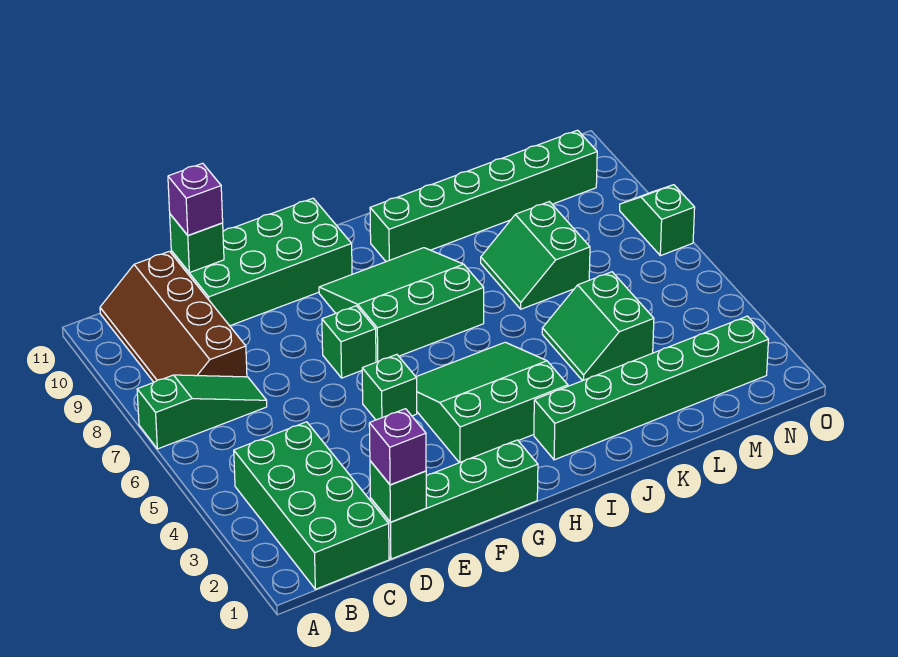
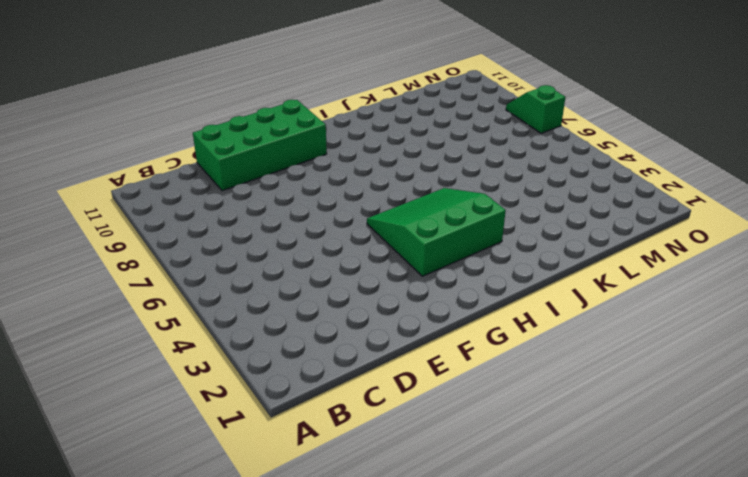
none -> green slope A7:C7 level 1 top A
none -> green brick B1:C4 level 1
none -> brown slope B8:C11 level 1 top C

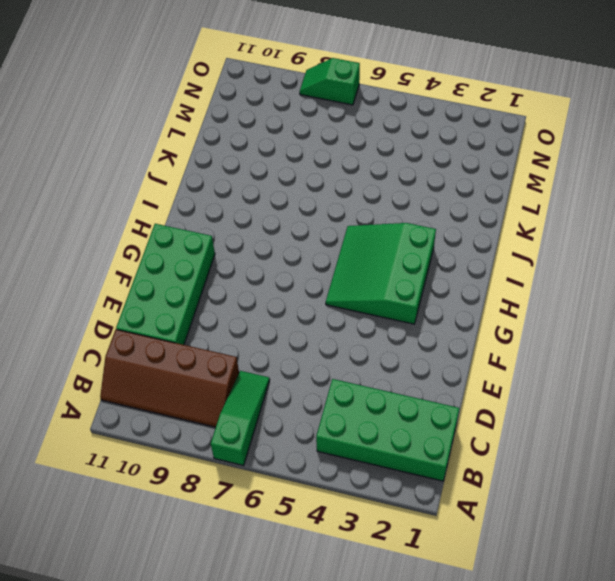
none -> green brick D1:G1 level 1
none -> green brick F5 level 1
none -> green brick F7 level 1

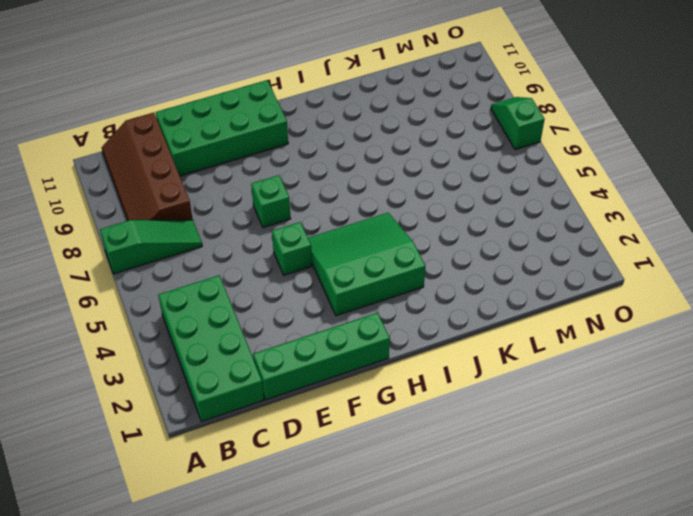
none -> green slope G7:I9 level 1 top 7
none -> green brick I2:N2 level 1
none -> green brick I10:N10 level 1

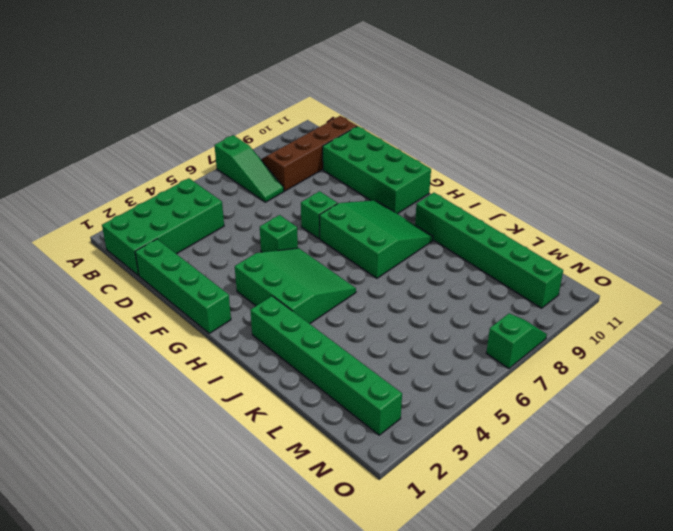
none -> green slope K4:L5 level 1 top L
none -> green slope K7:L8 level 1 top L
none -> green brick D1 level 2

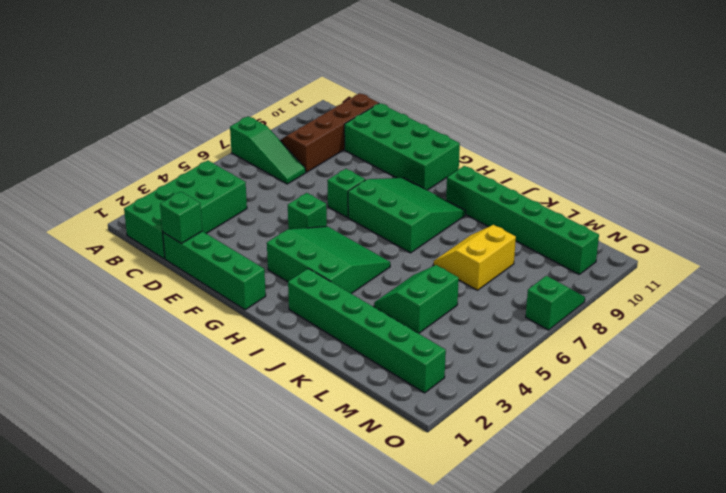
yellow slope K7:L8 level 1 top L -> green slope K7:L8 level 1 top L
none -> green brick D11 level 2
none -> purple brick D1 level 3
none -> purple brick D11 level 3

